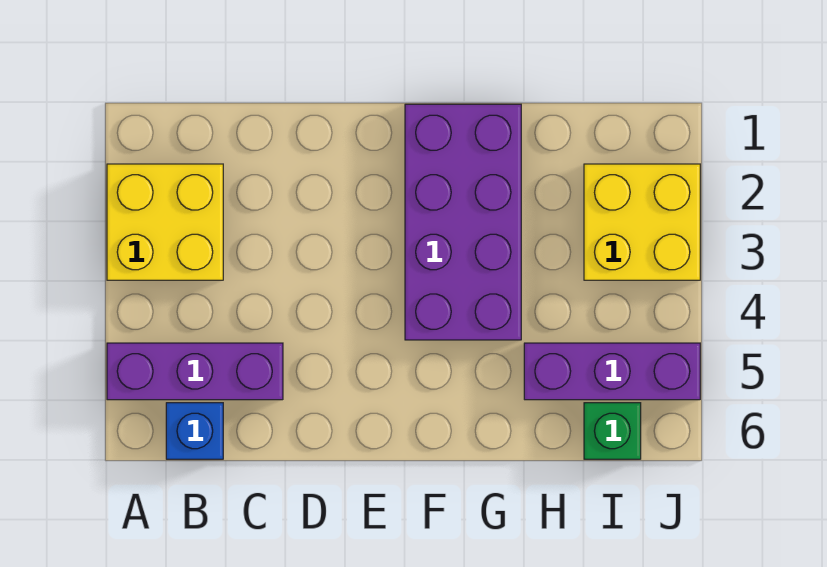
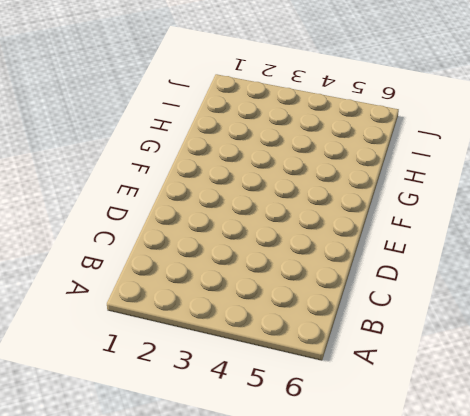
none -> yellow brick A2:B3 level 1
none -> purple brick A5:C5 level 1

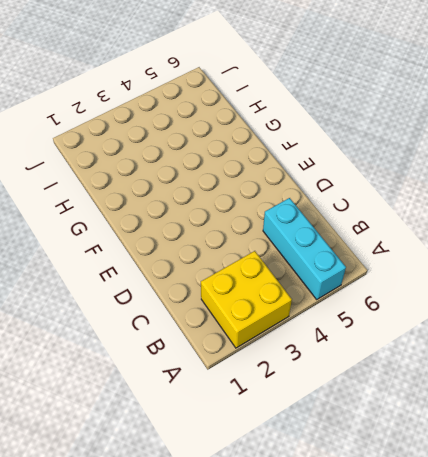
cyan brick A5:C5 level 1 -> purple brick A5:C5 level 1
none -> blue brick B6 level 1
none -> purple brick F1:G4 level 1

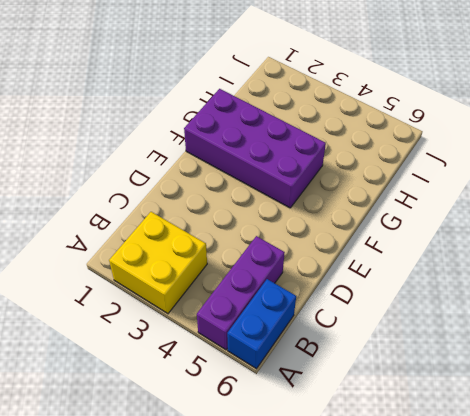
blue brick A6:B6 level 1 -> blue brick B6 level 1
none -> purple brick H5:J5 level 1
none -> yellow brick I2:J3 level 1

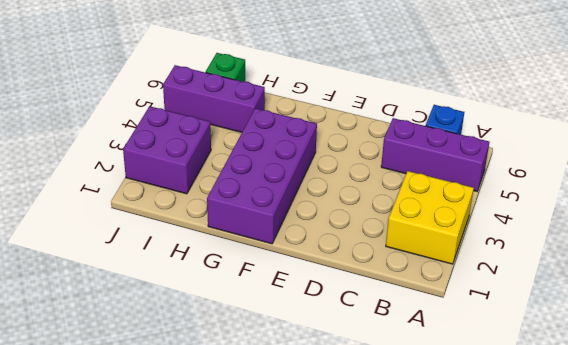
purple brick I2:J3 level 1 -> yellow brick I2:J3 level 1

